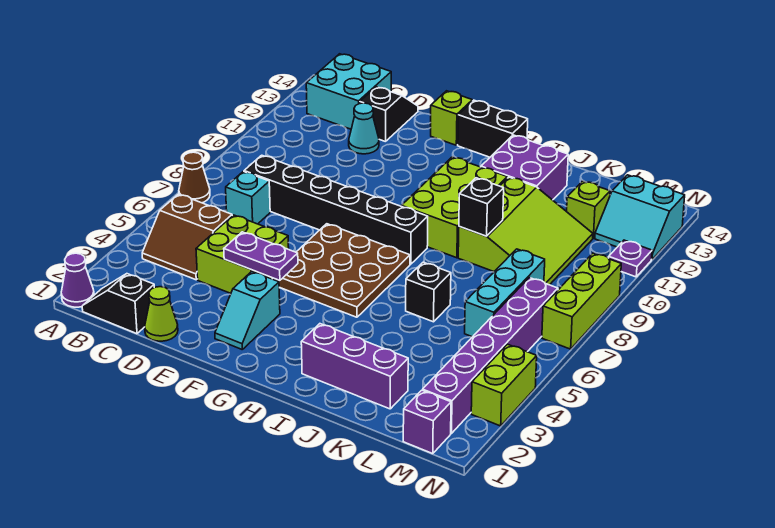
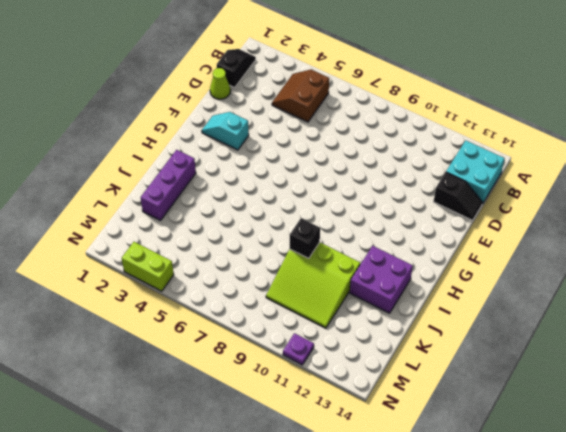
none -> purple cone A1 level 1
none -> brown cone A7 level 1
none -> cyan brick C7 level 1
none -> black brick C8:H8 level 1

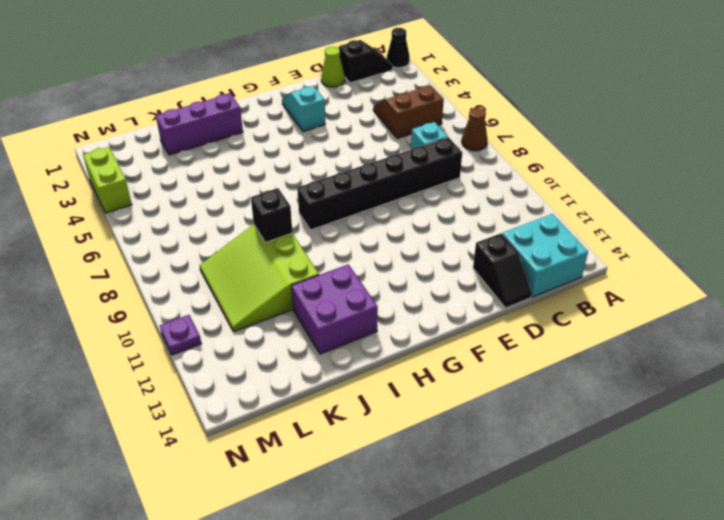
black cone A1 level 1 -> purple cone A1 level 1
none -> lime brick D4:E5 level 1
none -> cyan cone D12 level 1
none -> brown plate F5:H7 level 1
none -> lime brick F14 level 1

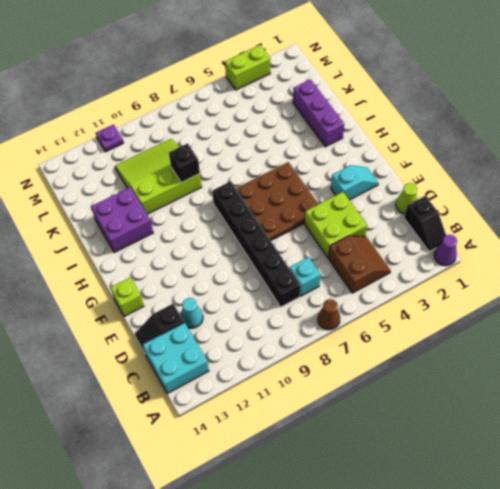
none -> black brick G14:H14 level 1
none -> lime brick H9:I11 level 1
none -> black brick J6 level 1
none -> cyan brick L6:L8 level 1

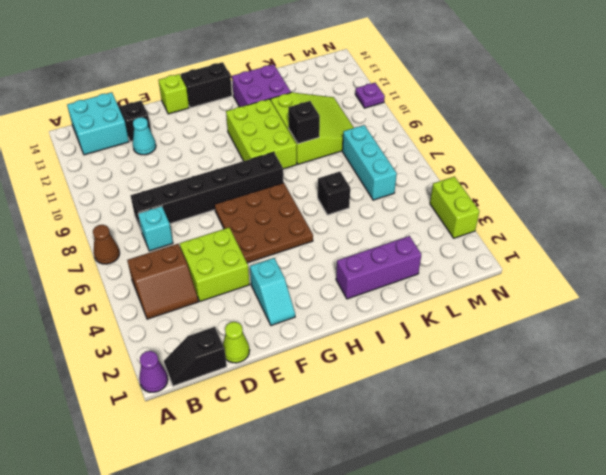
none -> lime brick L12 level 1
none -> purple brick M1 level 1
none -> purple brick M2:M7 level 1
none -> cyan slope M12:N13 level 1 top 13

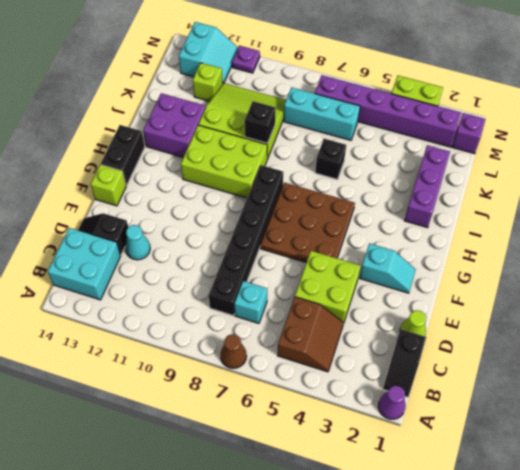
none -> lime brick N7:N9 level 1
none -> purple plate E4:F4 level 2

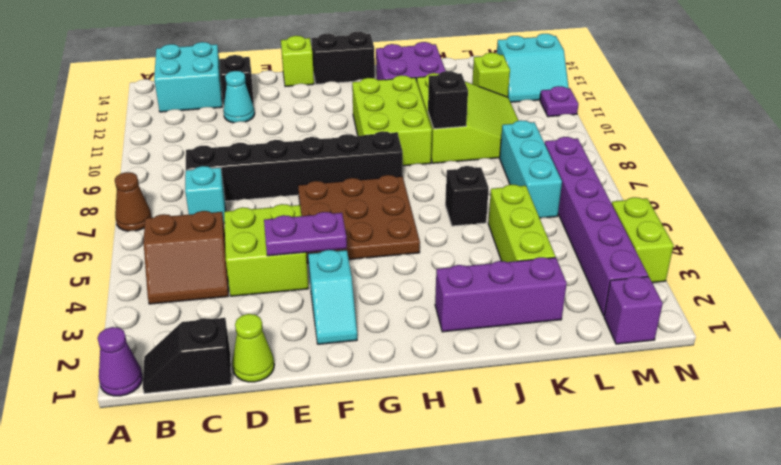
lime brick K3:K5 level 1 -> lime brick N7:N9 level 1

